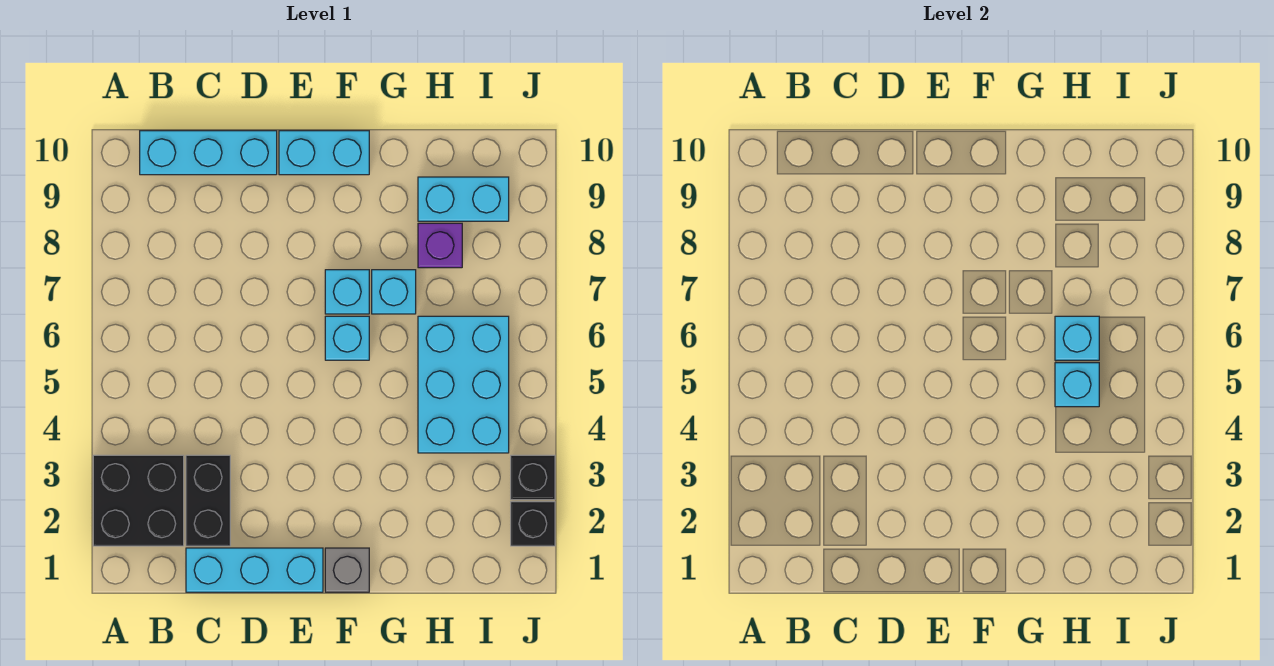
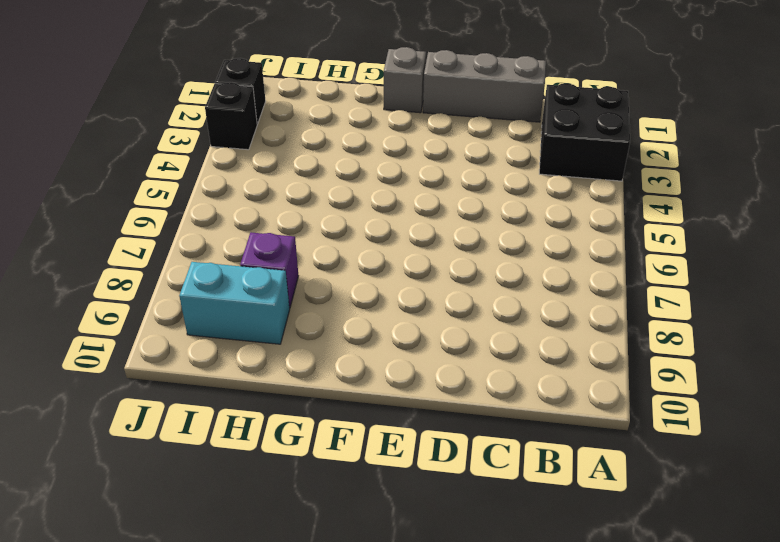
grey brick C1:E1 level 1 -> cyan brick C1:E1 level 1
none -> cyan brick B10:D10 level 1
none -> black brick C2:C3 level 1
none -> cyan brick E10:F10 level 1

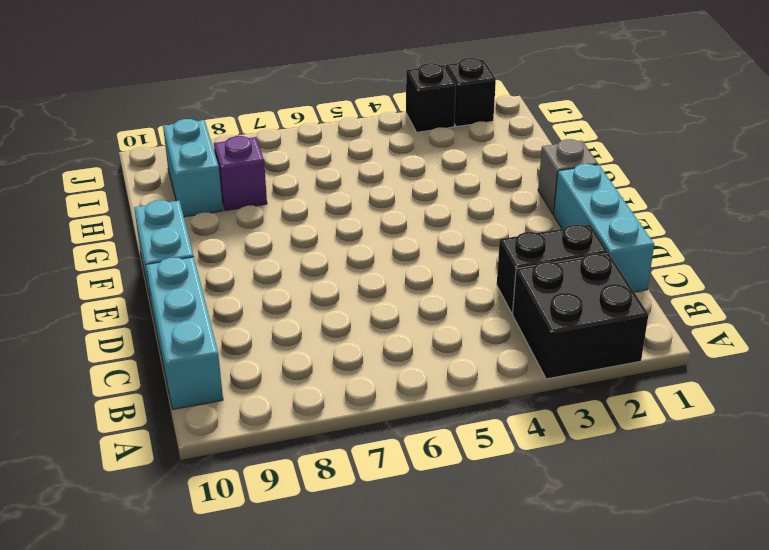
none -> cyan brick F6 level 1
none -> cyan brick F7 level 1
none -> cyan brick G7 level 1

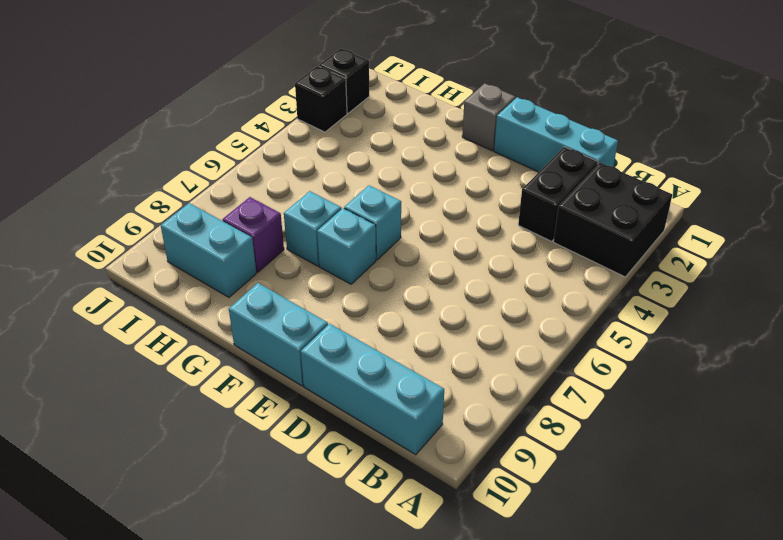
none -> cyan brick H4:I6 level 1
none -> cyan brick H5 level 2
none -> cyan brick H6 level 2

